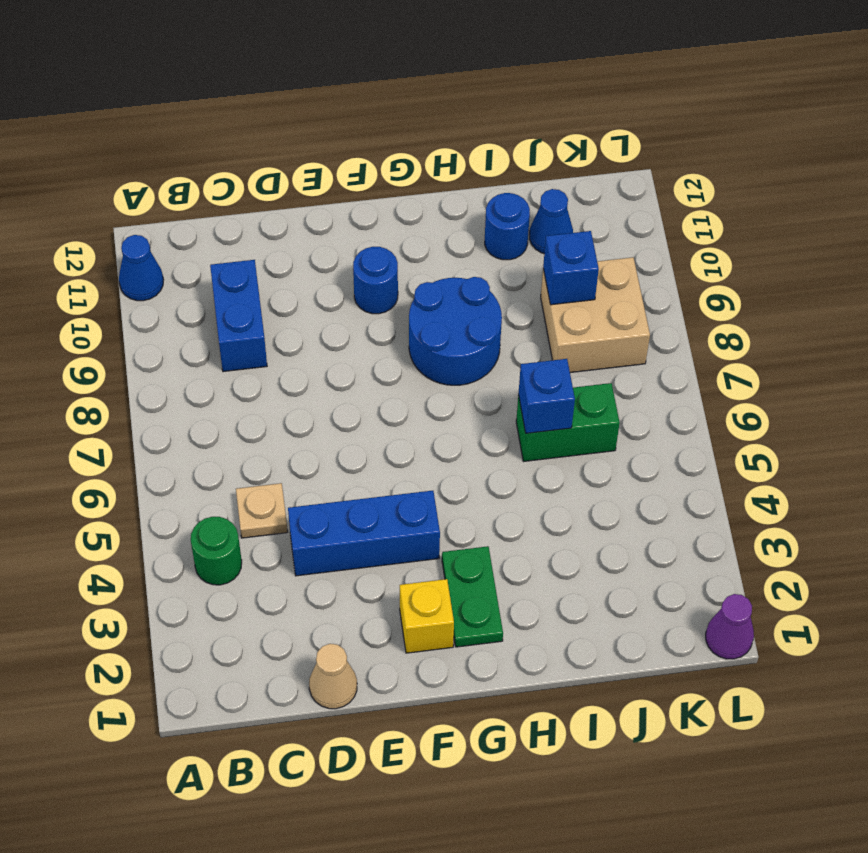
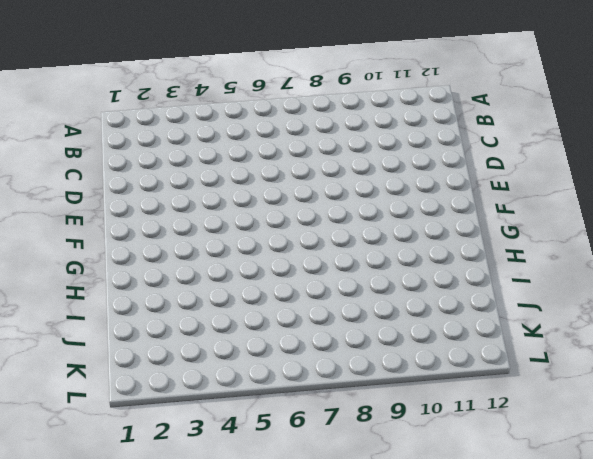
none -> blue cone A11 level 1
none -> green round brick B4 level 1
none -> tan plate C5 level 1

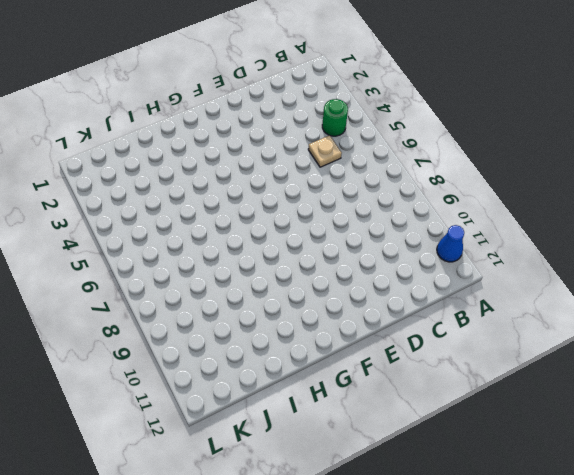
none -> blue brick C9:C10 level 1
none -> tan cone D1 level 1
none -> blue brick D4:F4 level 1

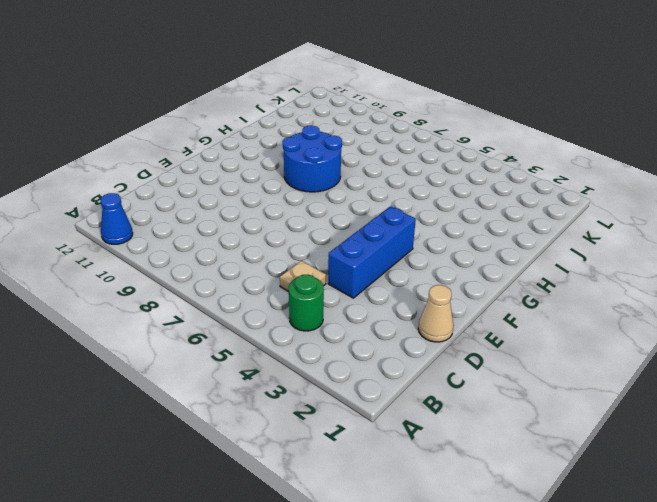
none -> blue brick C9:C10 level 1
none -> yellow brick F2 level 1
none -> blue round brick F10 level 1

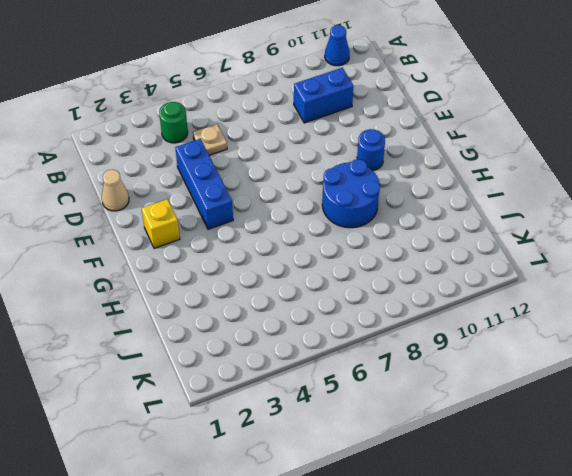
none -> green plate G2:G3 level 1
none -> green brick I6:J6 level 1
none -> blue round brick I11 level 1

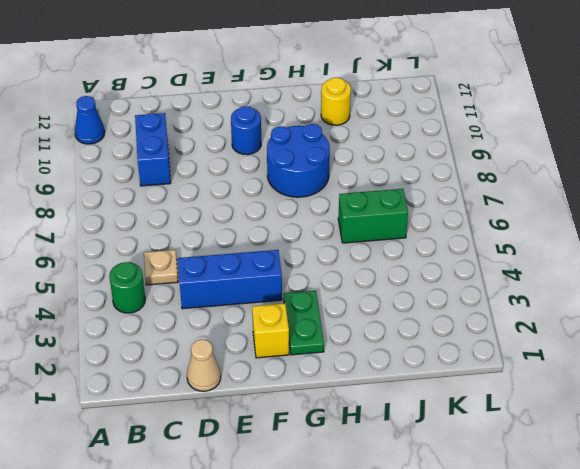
yellow round brick I11 level 1 -> blue round brick I11 level 1
none -> tan brick J8:K9 level 1
none -> blue cone J11 level 1
none -> purple cone L1 level 1

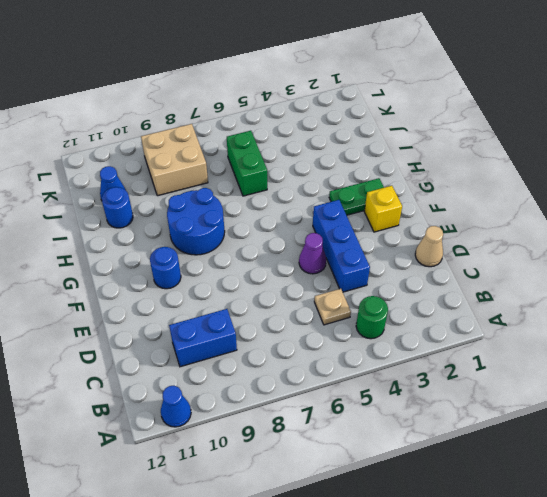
purple cone E5 level 1 -> purple cone L1 level 1
none -> blue brick I6 level 2
none -> blue brick J9 level 2

